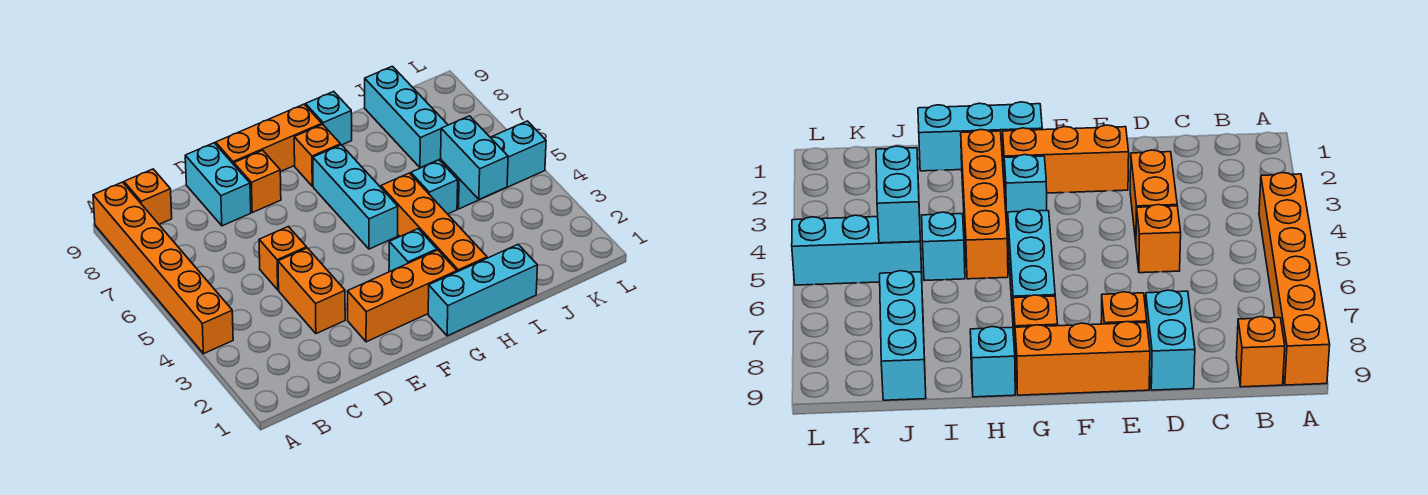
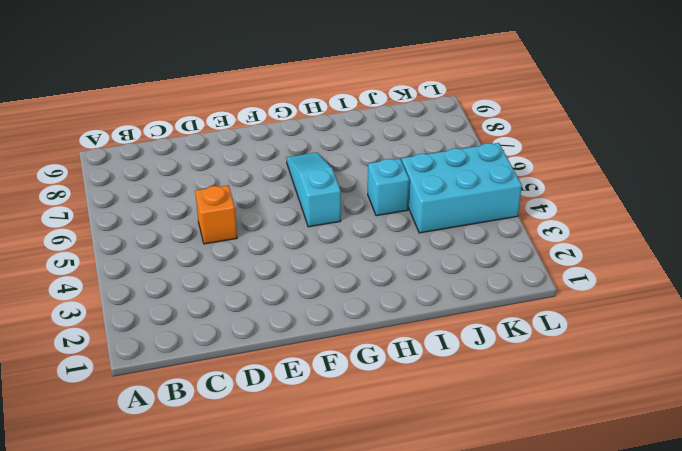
cyan slope G5:G7 level 1 top 5 -> cyan brick G5:G7 level 1
cyan brick J4:L5 level 1 -> cyan brick J5:L5 level 1
none -> orange brick A4:A9 level 1
none -> orange brick B9 level 1
none -> orange brick D3:D4 level 1

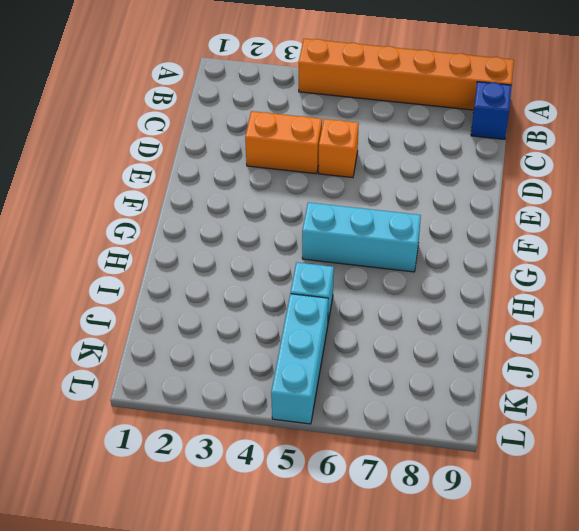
blue brick B9 level 1 -> orange brick B9 level 1
none -> cyan brick D8:D9 level 1
none -> orange brick E2:G2 level 1
none -> orange brick E8 level 1

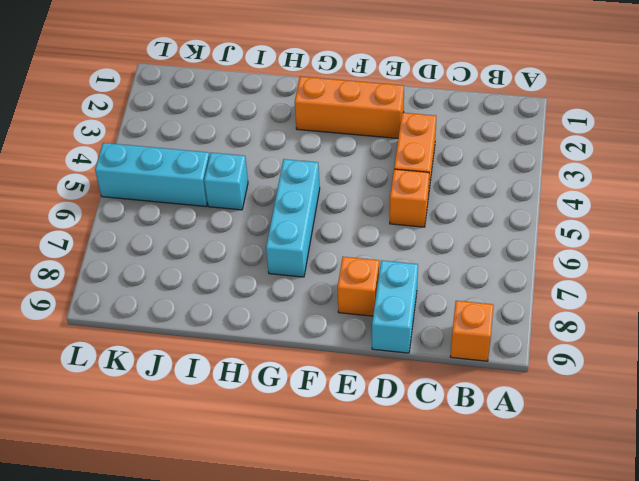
none -> orange brick A4:A9 level 1
none -> orange brick E9:G9 level 1
none -> cyan brick G1:I1 level 1

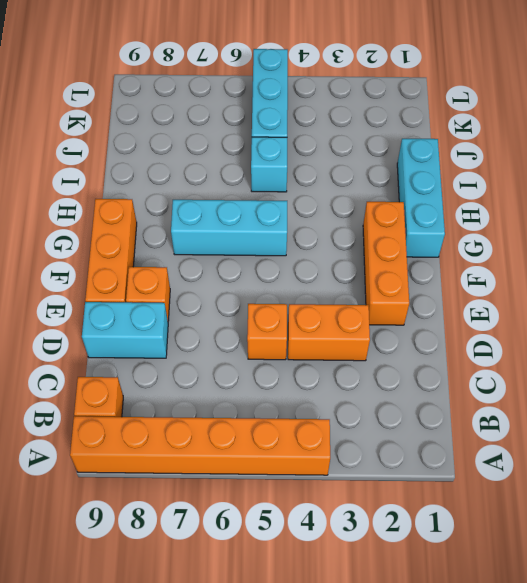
none -> cyan brick G3 level 1
none -> orange brick G8 level 1
none -> orange brick H2:H5 level 1

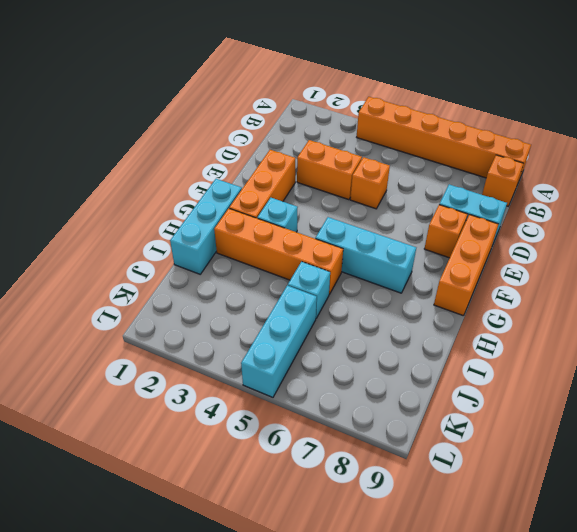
none -> orange brick G8 level 1
none -> cyan brick H9 level 1
none -> cyan brick J7:J9 level 1

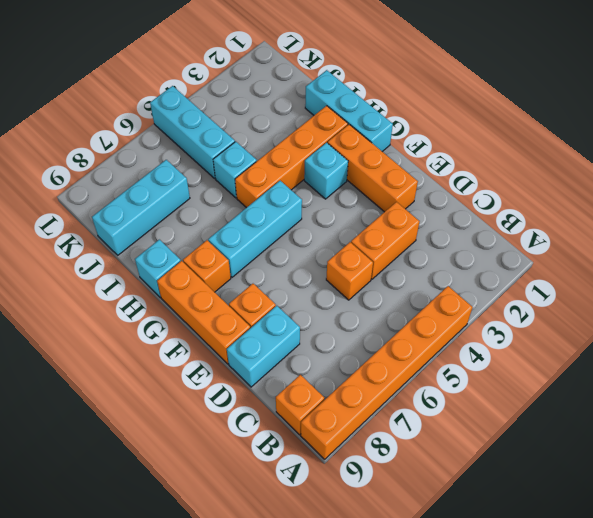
none -> cyan brick J4:J5 level 2

